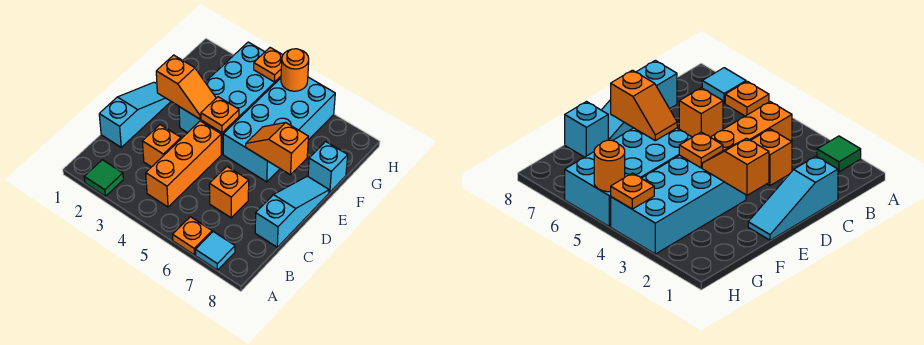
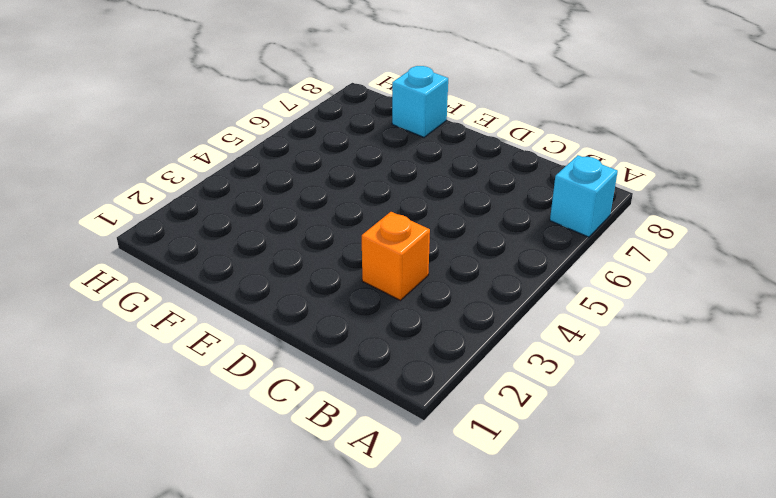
cyan brick A7 level 1 -> cyan tile A7 level 1
none -> green tile A2 level 1
none -> orange plate A6 level 1
none -> orange brick B4:D4 level 1

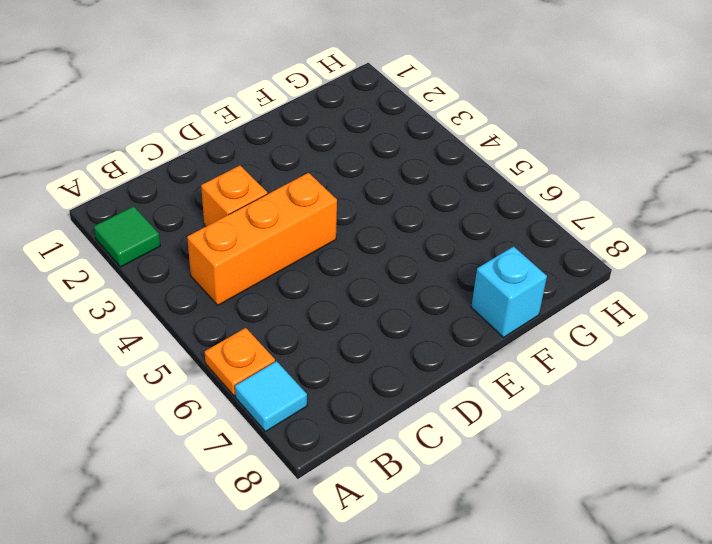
none -> cyan slope C1:E1 level 1 top C
none -> orange brick C6 level 1
none -> cyan slope C8:E8 level 1 top C

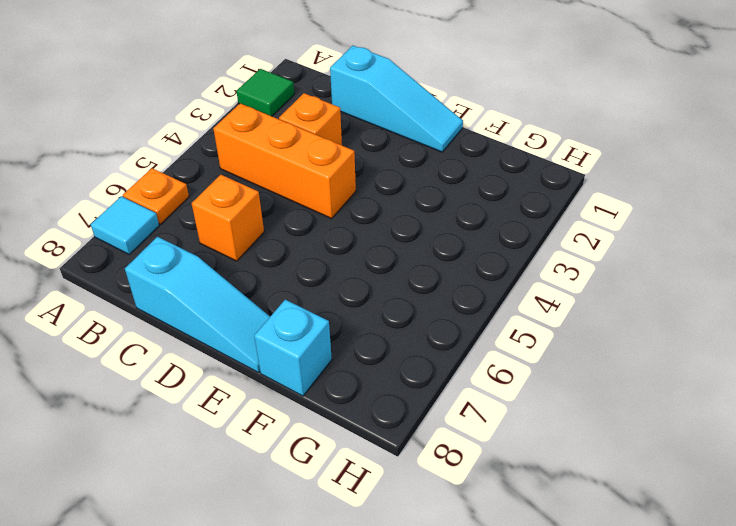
none -> cyan brick E3:H4 level 1
none -> cyan brick E5:H6 level 1
none -> orange slope E2:E3 level 2 top 2

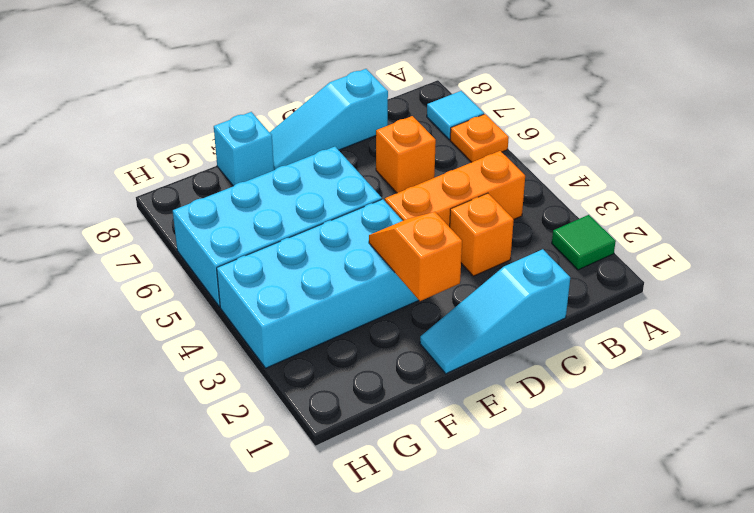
none -> orange plate E4 level 2
none -> orange slope E6:E7 level 2 top 7
none -> orange plate H4 level 2

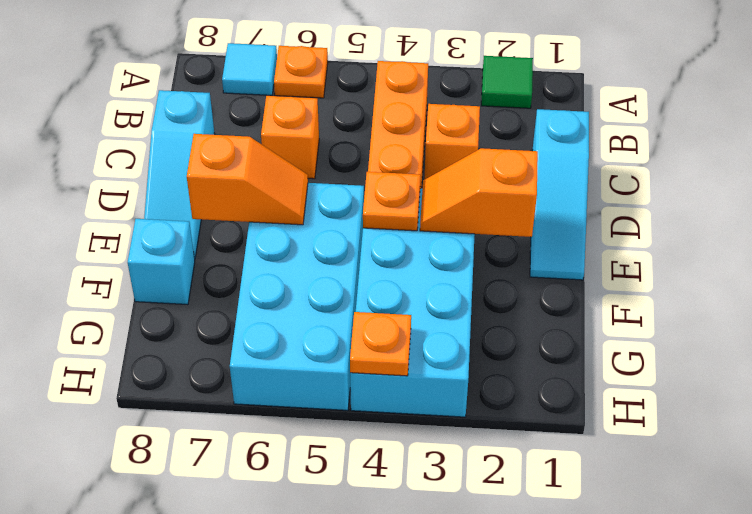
none -> orange round brick H5 level 2

